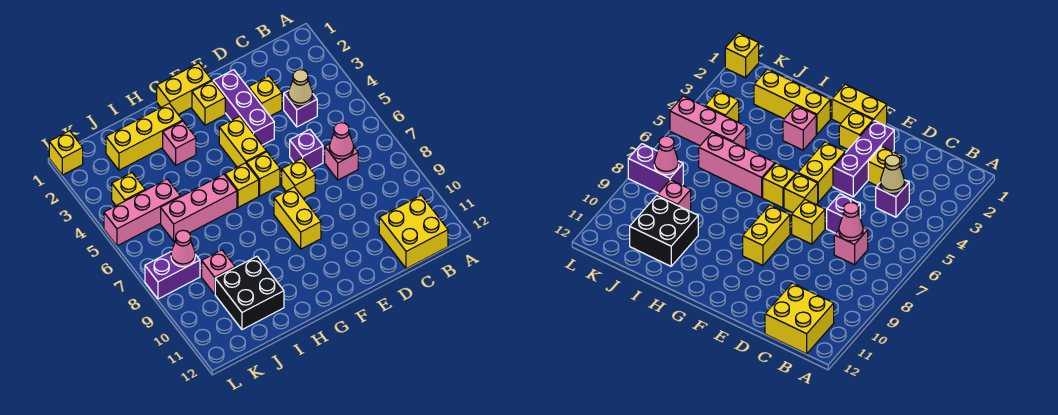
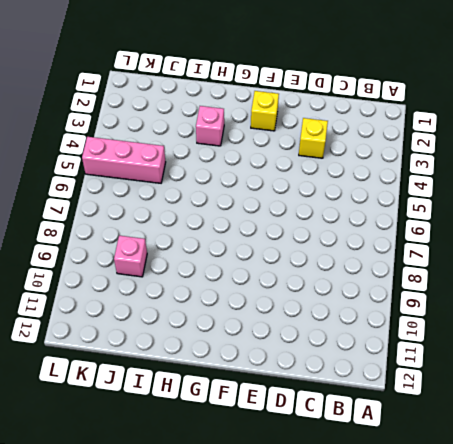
none -> yellow brick B11:C12 level 1
none -> purple brick C4 level 1
none -> pink brick C7 level 1

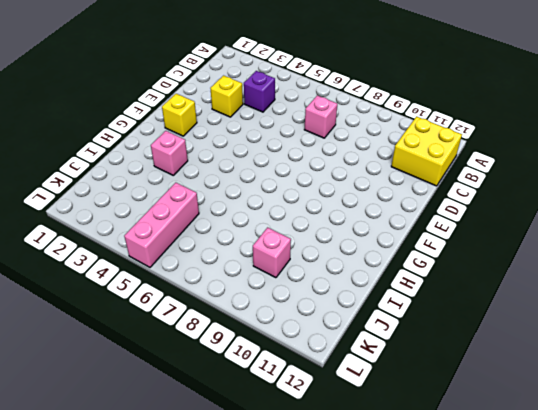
none -> purple brick D6 level 1
none -> purple brick E2:E4 level 1
none -> yellow brick E7 level 1

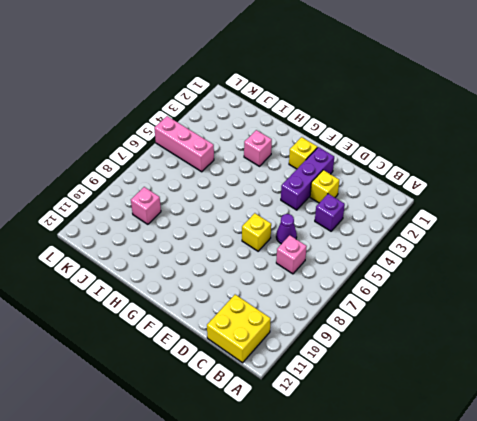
purple cone D6 level 1 -> purple brick D6 level 1
none -> yellow brick F1:G1 level 1
none -> yellow brick F4:F5 level 1
none -> yellow brick F6 level 1

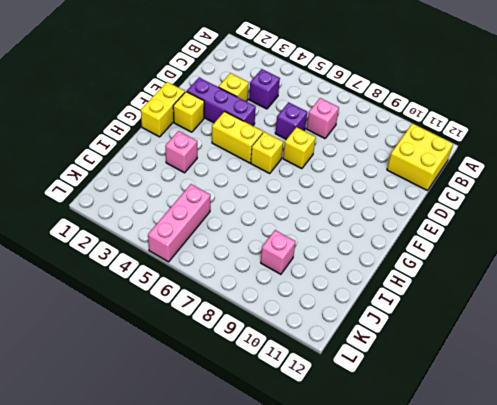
none -> yellow brick F8:F9 level 1
none -> yellow brick G6 level 1
none -> yellow brick H2:J2 level 1

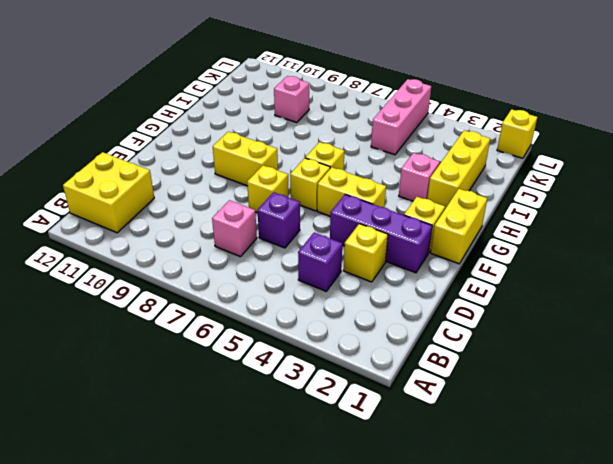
none -> pink brick H6:J6 level 1
none -> black brick I10:J11 level 1
none -> yellow brick K4 level 1

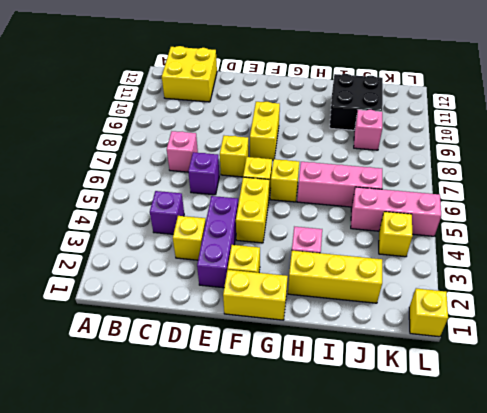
none -> purple brick K8:L8 level 1
none -> tan cone C4 level 2
none -> pink cone C7 level 2

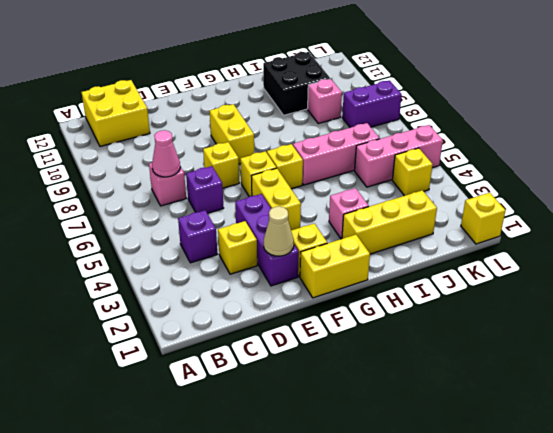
tan cone E2 level 2 -> tan cone C4 level 2
none -> pink cone K8 level 2

